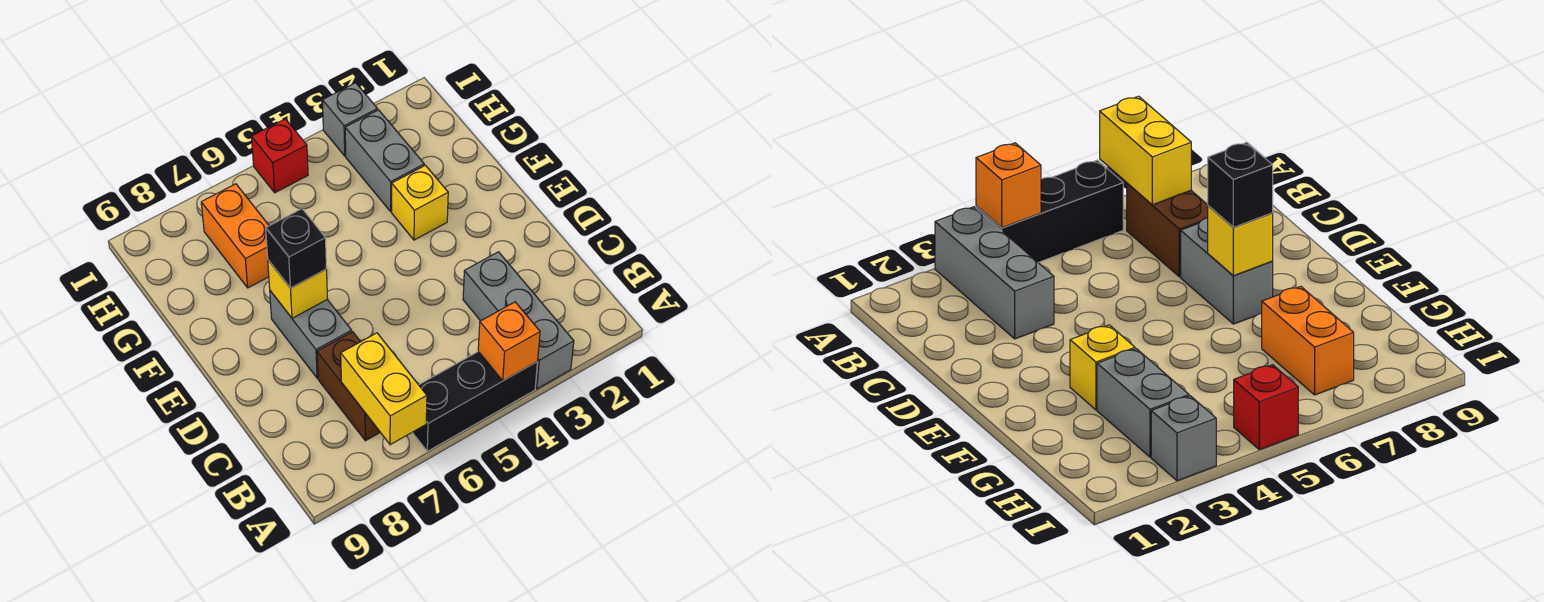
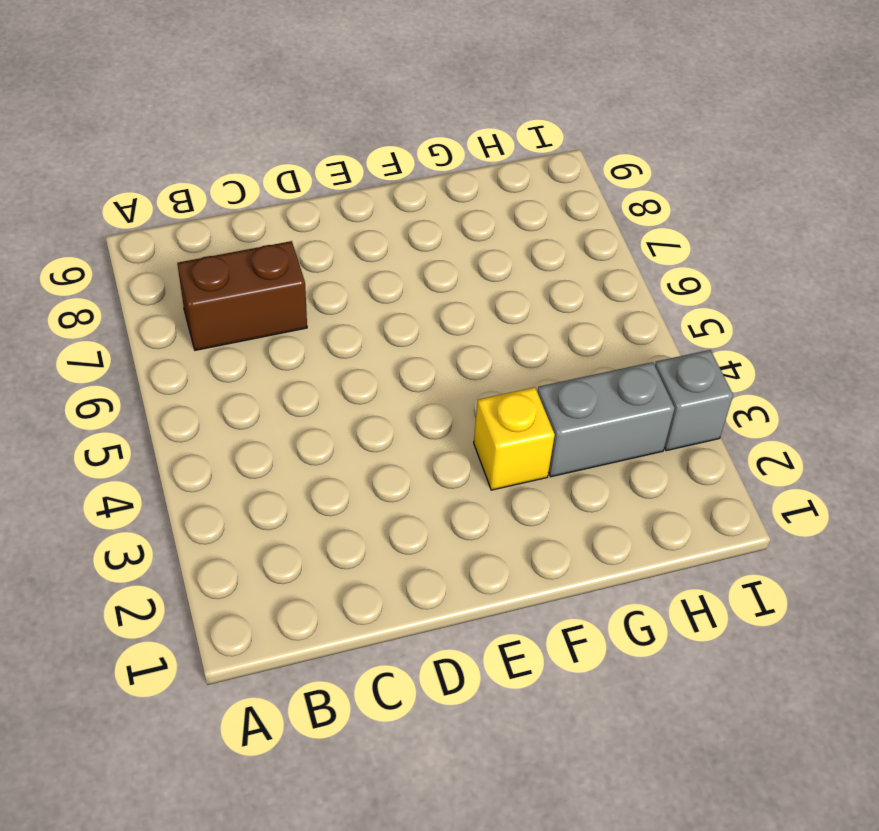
none -> grey brick A3:C3 level 1
none -> black brick A4:A6 level 1
none -> grey brick D7:E7 level 1

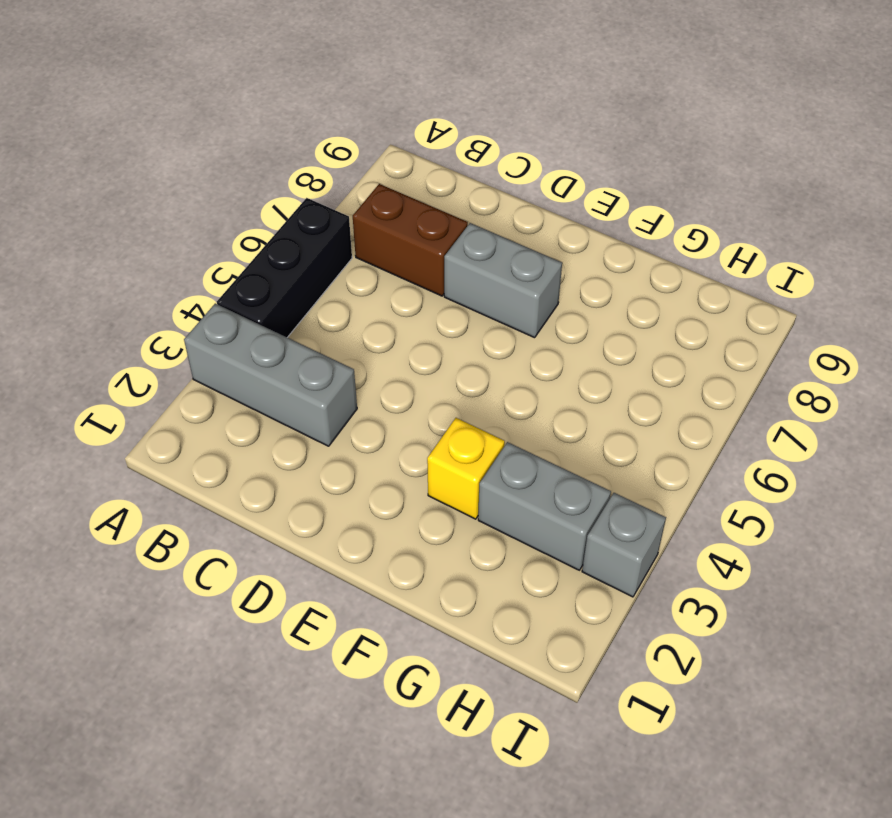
none -> orange brick G7:H7 level 1
none -> red brick I5 level 1
none -> orange brick A4 level 2

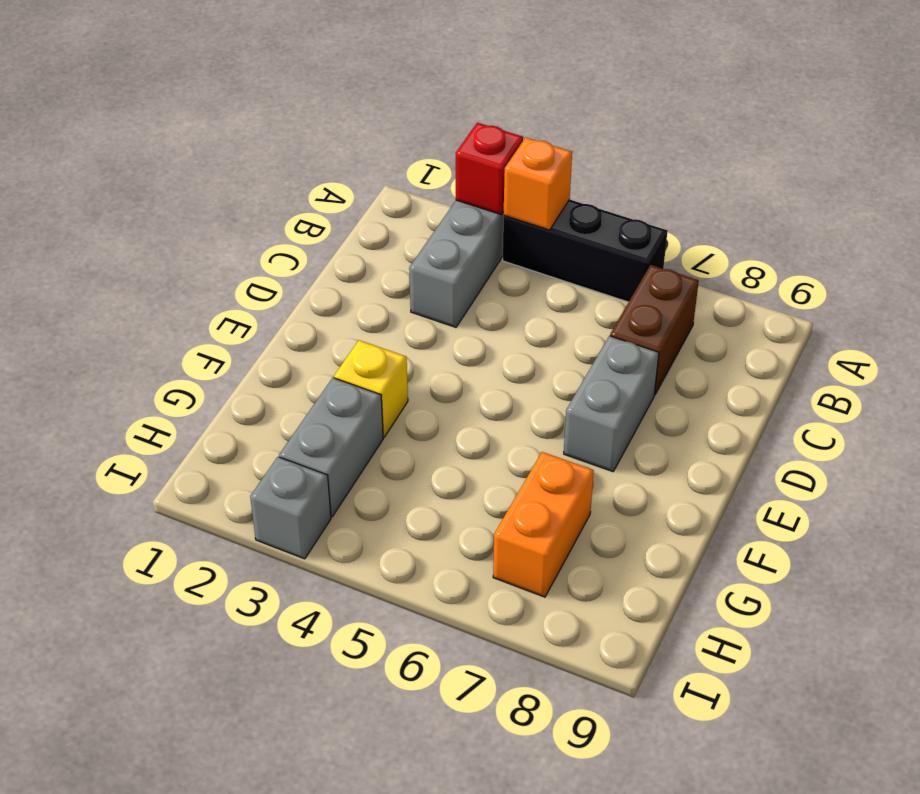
red brick A3 level 2 -> red brick I5 level 1
none -> yellow brick A7:B7 level 2
none -> yellow brick E7 level 2
none -> black brick E7 level 3

